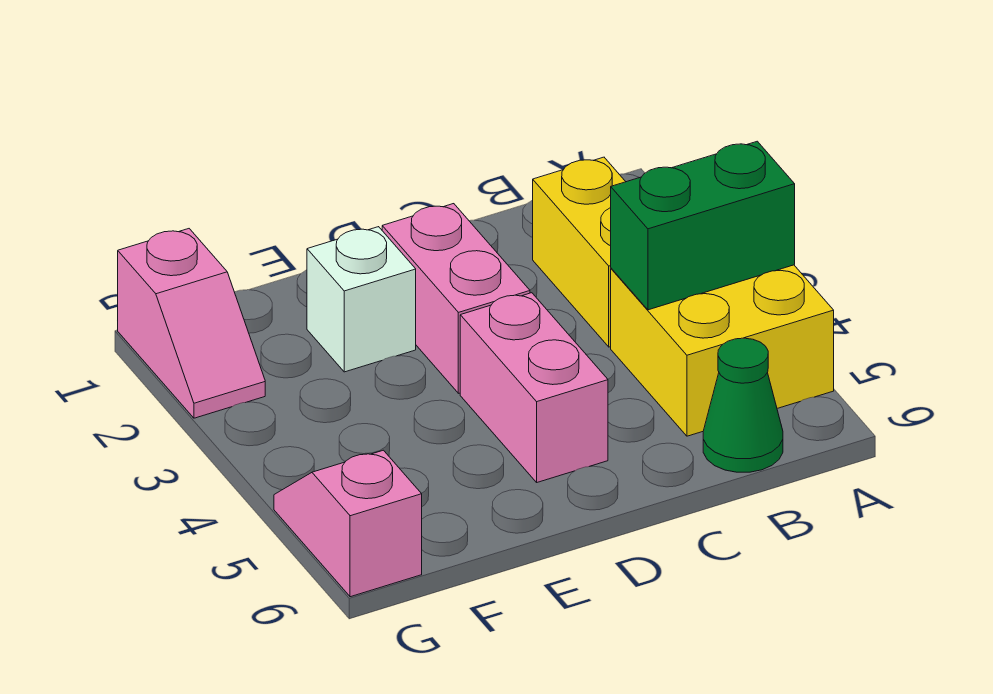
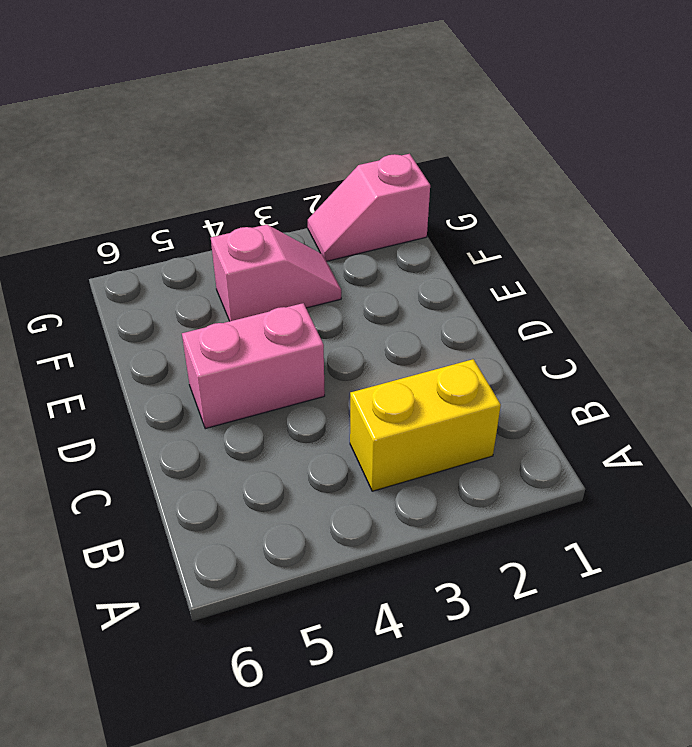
pink slope F3:F4 level 1 top 4 -> pink slope G5:G6 level 1 top 6
none -> yellow brick A4:B5 level 1
none -> green cone B6 level 1

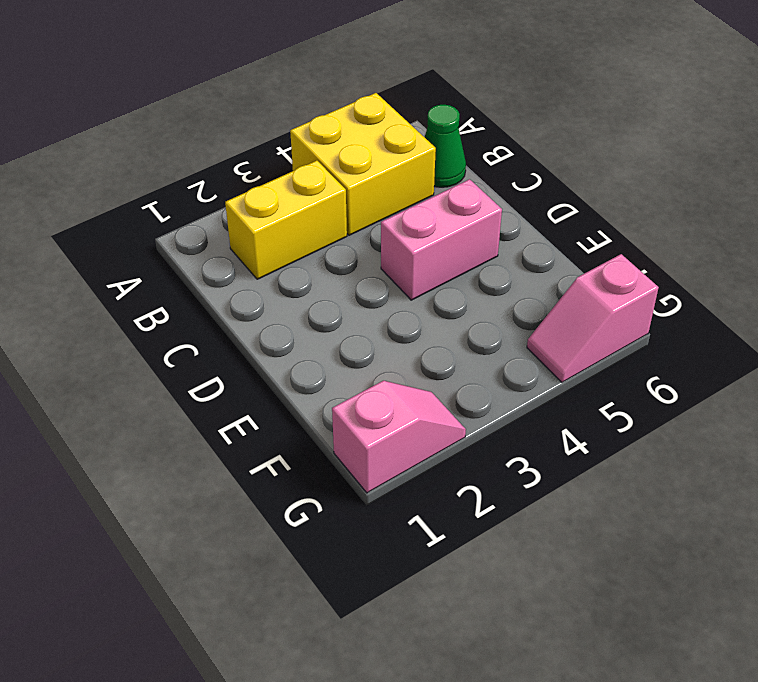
none -> pink brick D2:D3 level 1
none -> white brick E2 level 1

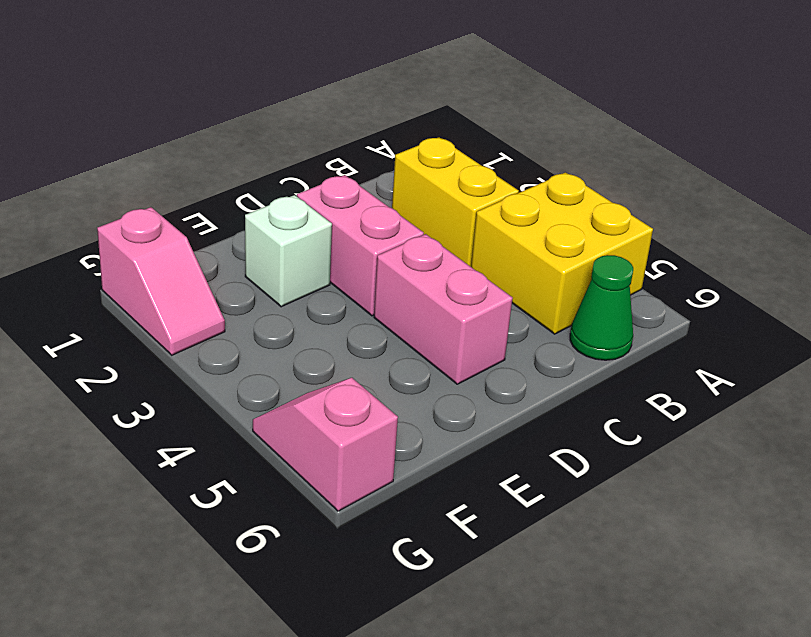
none -> green brick A4:B4 level 2

